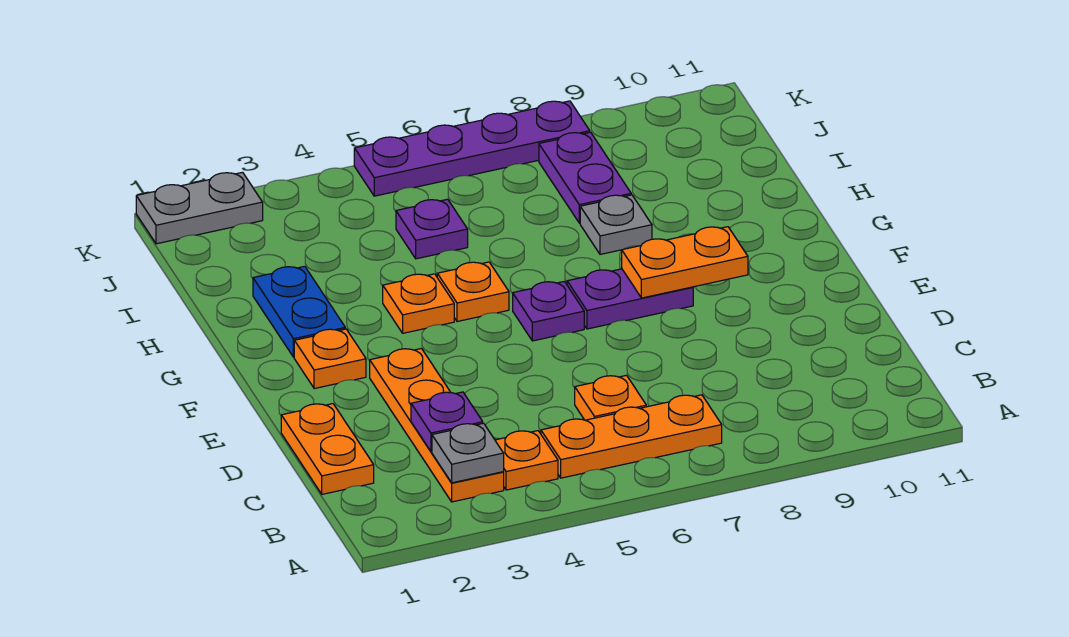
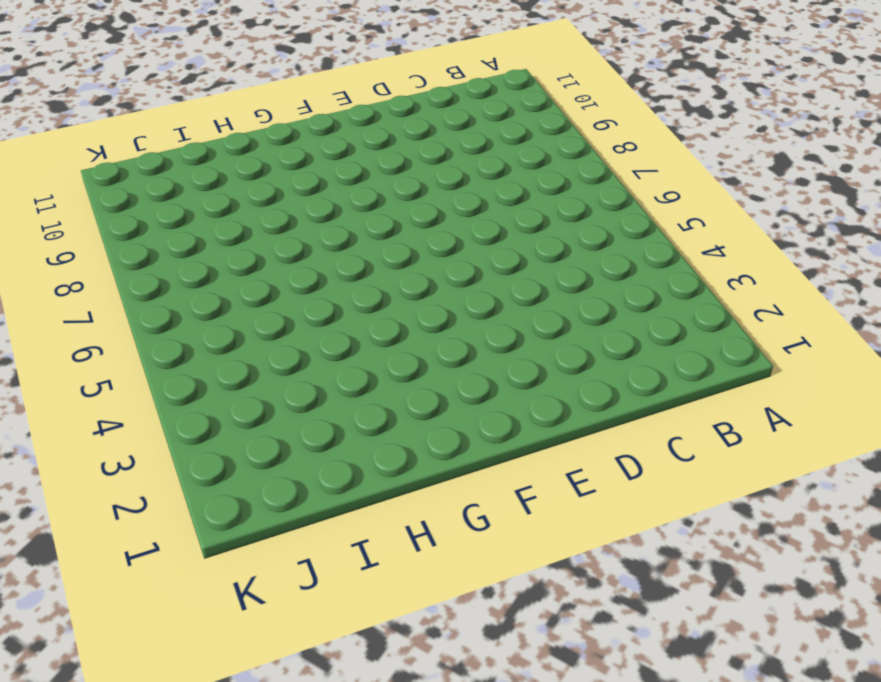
none -> orange plate B3:E3 level 1
none -> orange plate B4 level 1
none -> orange plate B5:B7 level 1

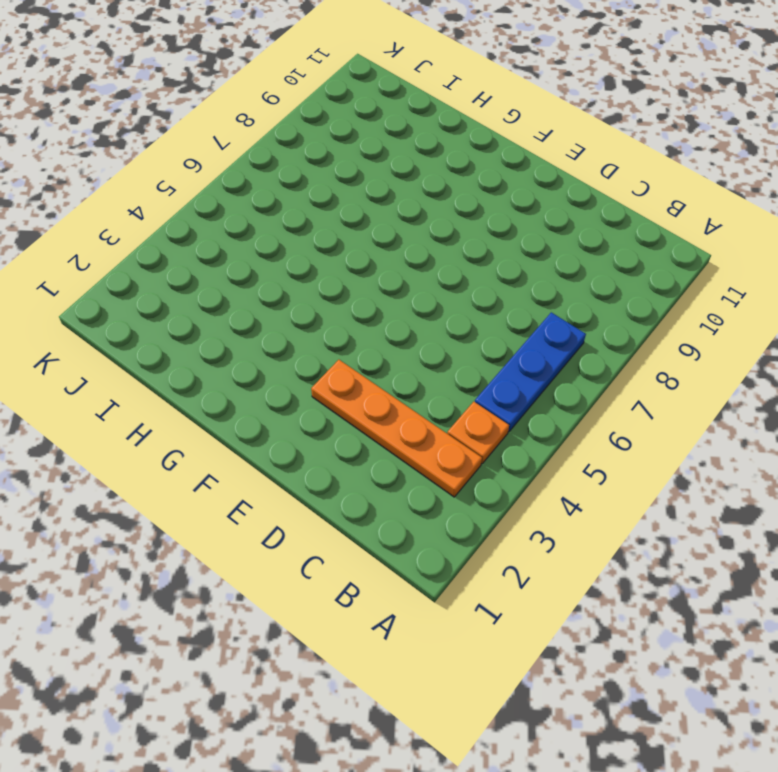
blue plate B5:B7 level 1 -> orange plate B5:B7 level 1
none -> orange plate C1:D1 level 1
none -> orange plate C6 level 1
none -> orange plate F2 level 1

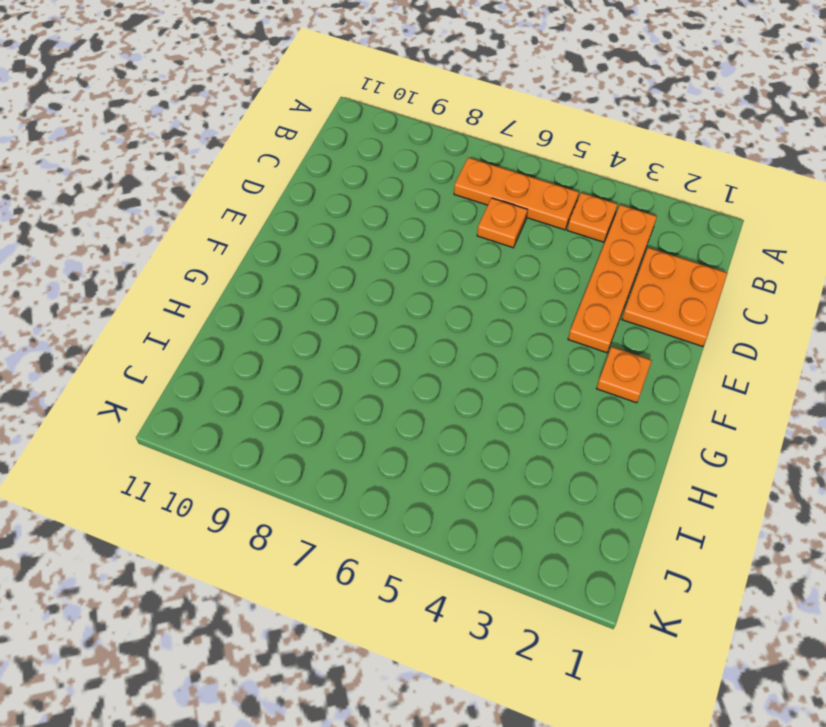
orange plate C1:D2 level 1 -> orange plate C1:D1 level 1
none -> purple plate F6 level 1
none -> purple plate F7:F8 level 1
none -> blue plate G2:H2 level 1

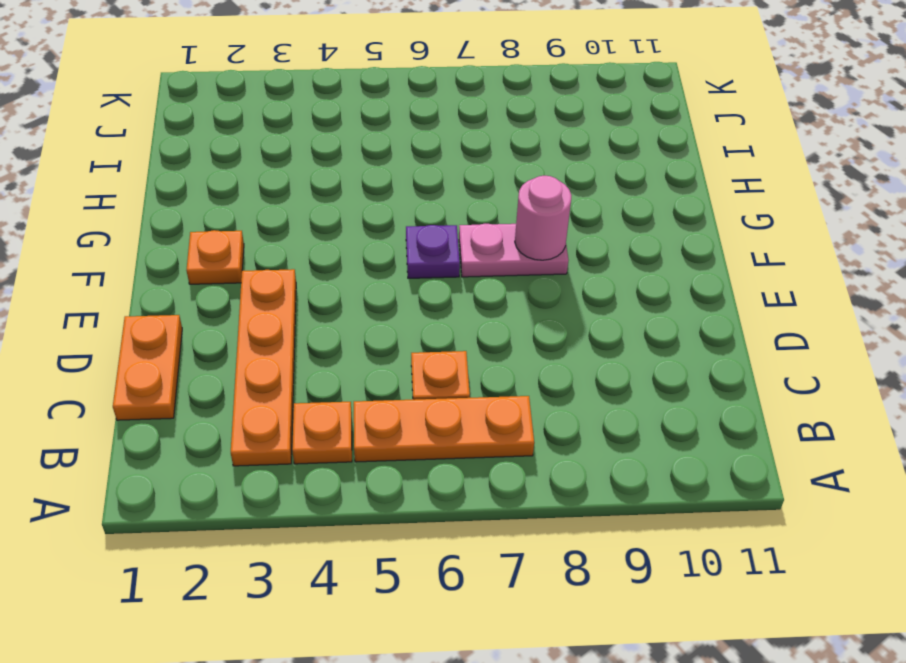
pink plate F7:F8 level 1 -> purple plate F7:F8 level 1
pink round brick F8 level 2 -> orange plate F8:F9 level 2
none -> blue plate G2:H2 level 1
none -> orange plate G4 level 1
none -> orange plate G5 level 1

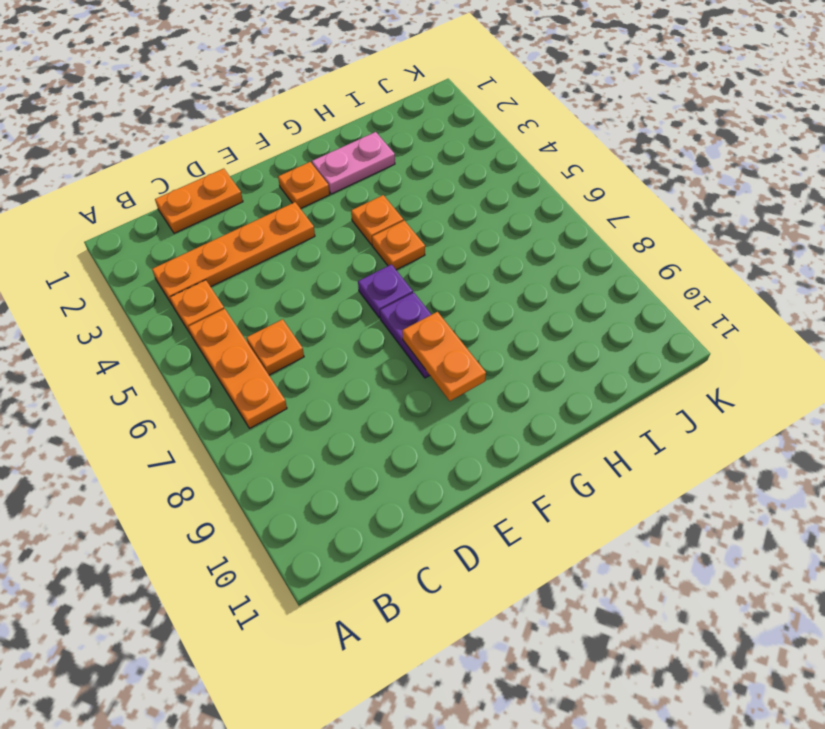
pink plate G2:H2 level 1 -> blue plate G2:H2 level 1
none -> grey plate H8 level 1
none -> purple plate I5 level 1
none -> purple plate I8:J8 level 1

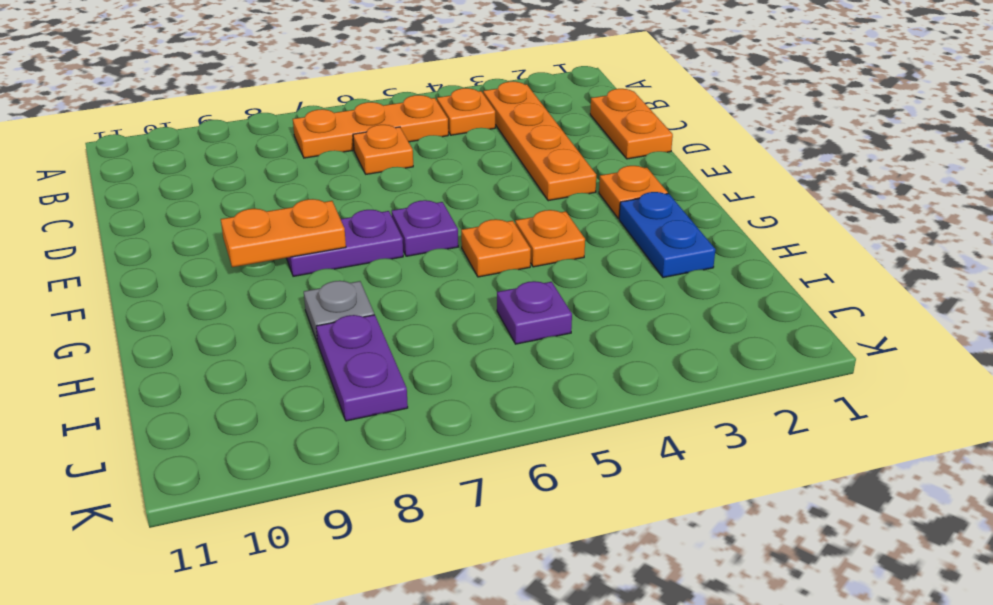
none -> grey plate K1:K2 level 1
none -> purple plate K5:K8 level 1
none -> grey plate B3 level 2

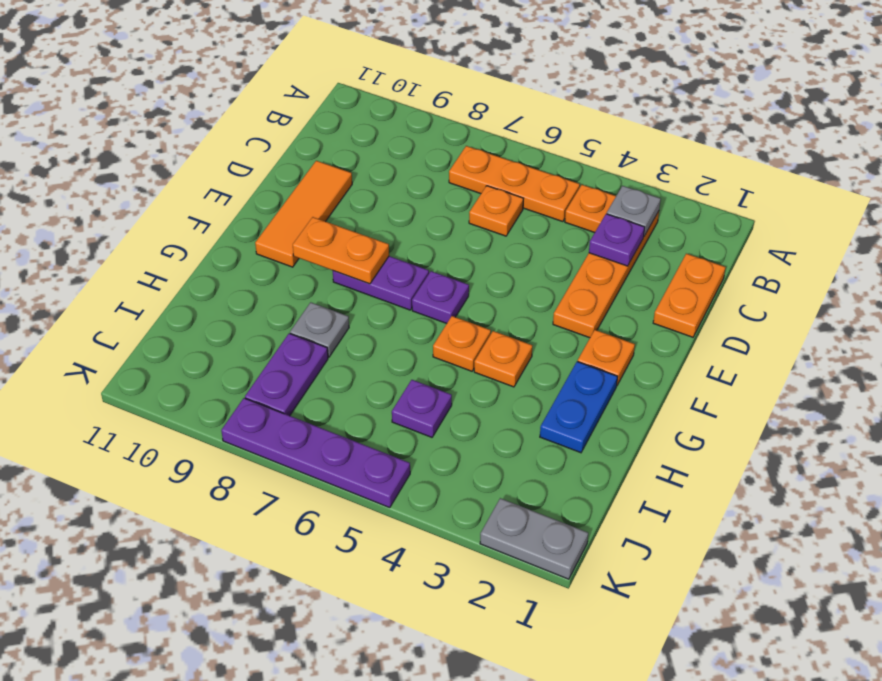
orange tile D10:F10 level 1 -> none

